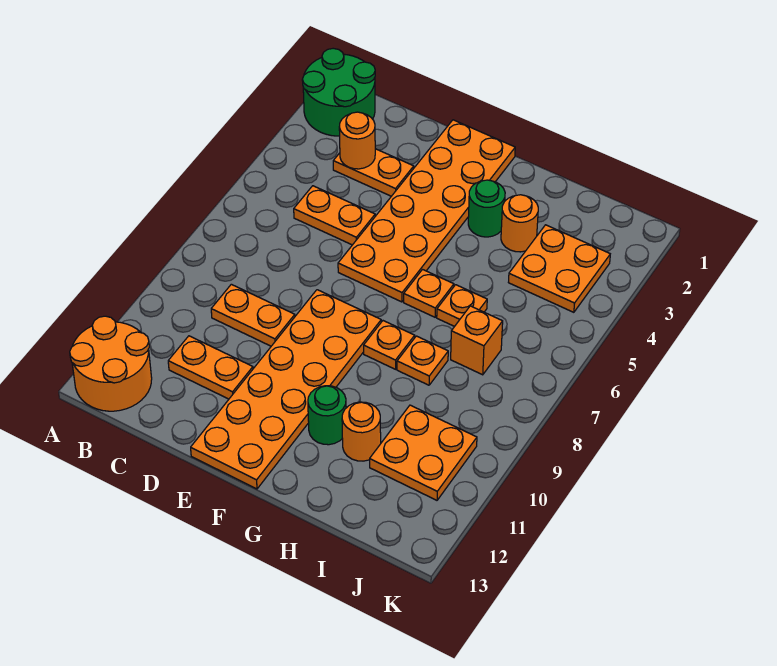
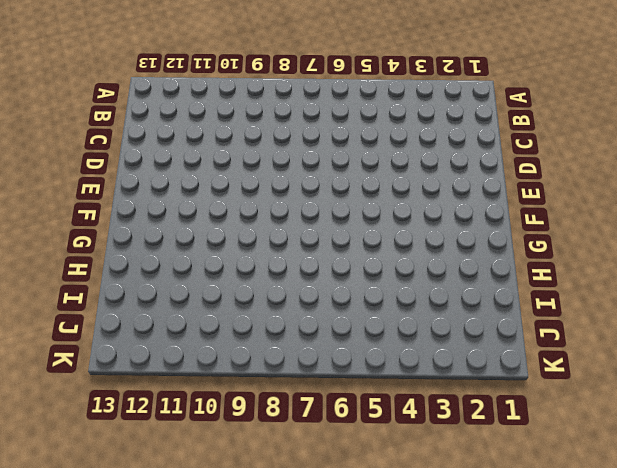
none -> green round brick A1:B2 level 1
none -> orange round brick A12:B13 level 1
none -> orange plate C3:D3 level 1

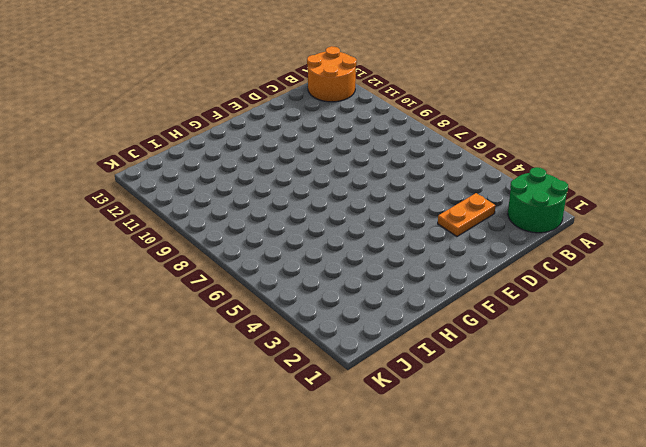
none -> orange plate C5:D5 level 1
none -> orange plate C9:D9 level 1
none -> orange plate C11:D11 level 1

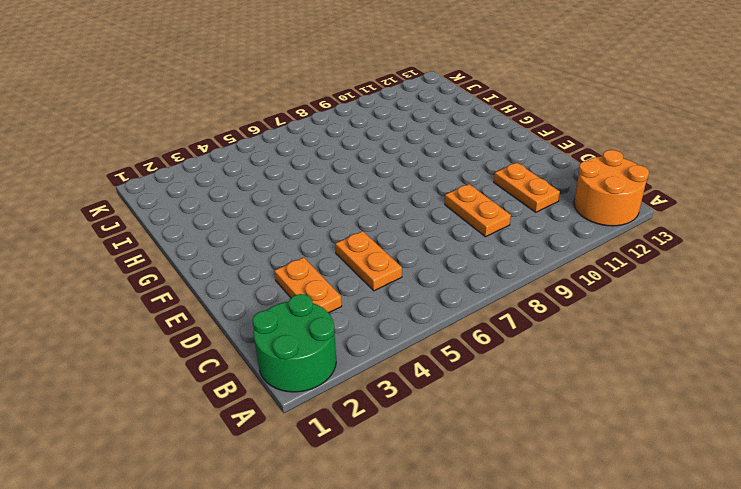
none -> orange plate E1:F6 level 1
none -> orange plate E8:F13 level 1
none -> green round brick G3 level 1

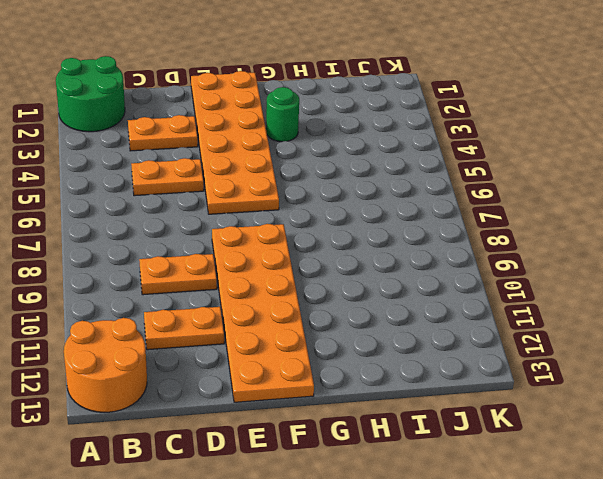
none -> orange plate G6 level 1
none -> orange plate G8 level 1
none -> green round brick G11 level 1

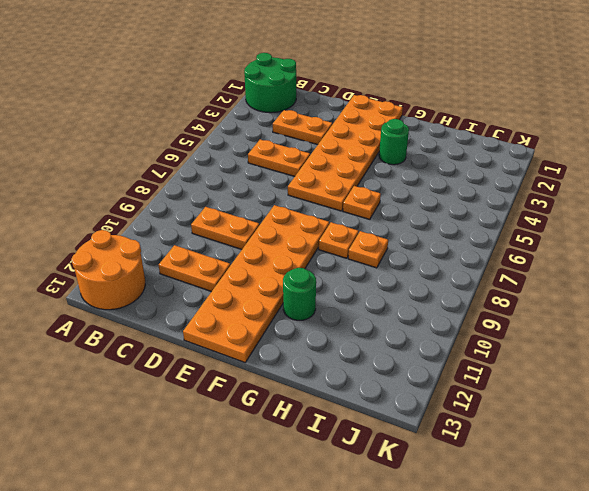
none -> orange round brick H3 level 1
none -> orange plate H6 level 1
none -> orange round brick H11 level 1

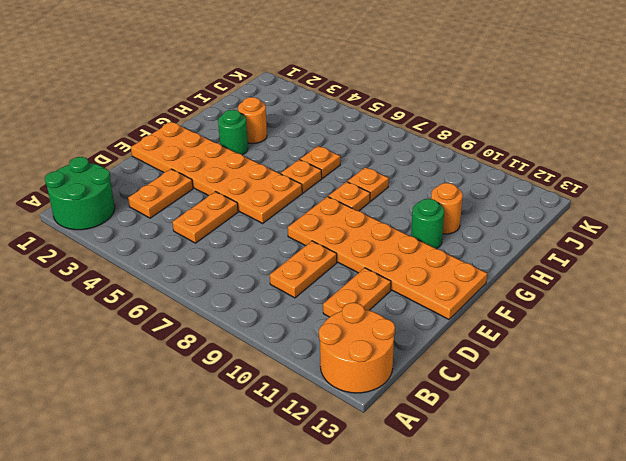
none -> orange plate I3:J4 level 1
none -> orange brick I7 level 1
none -> orange plate I10:J11 level 1

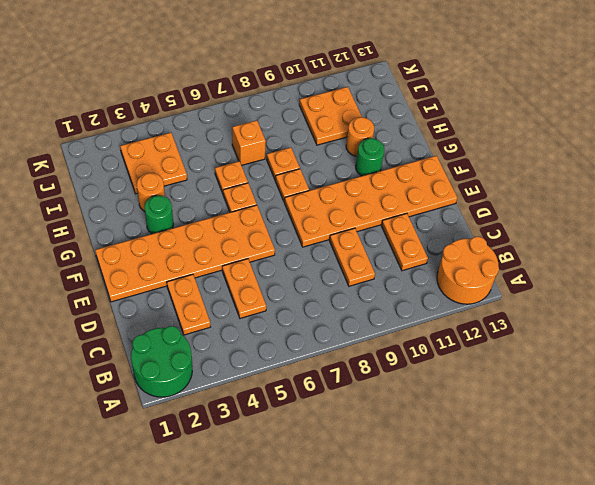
none -> orange round brick C3 level 2

